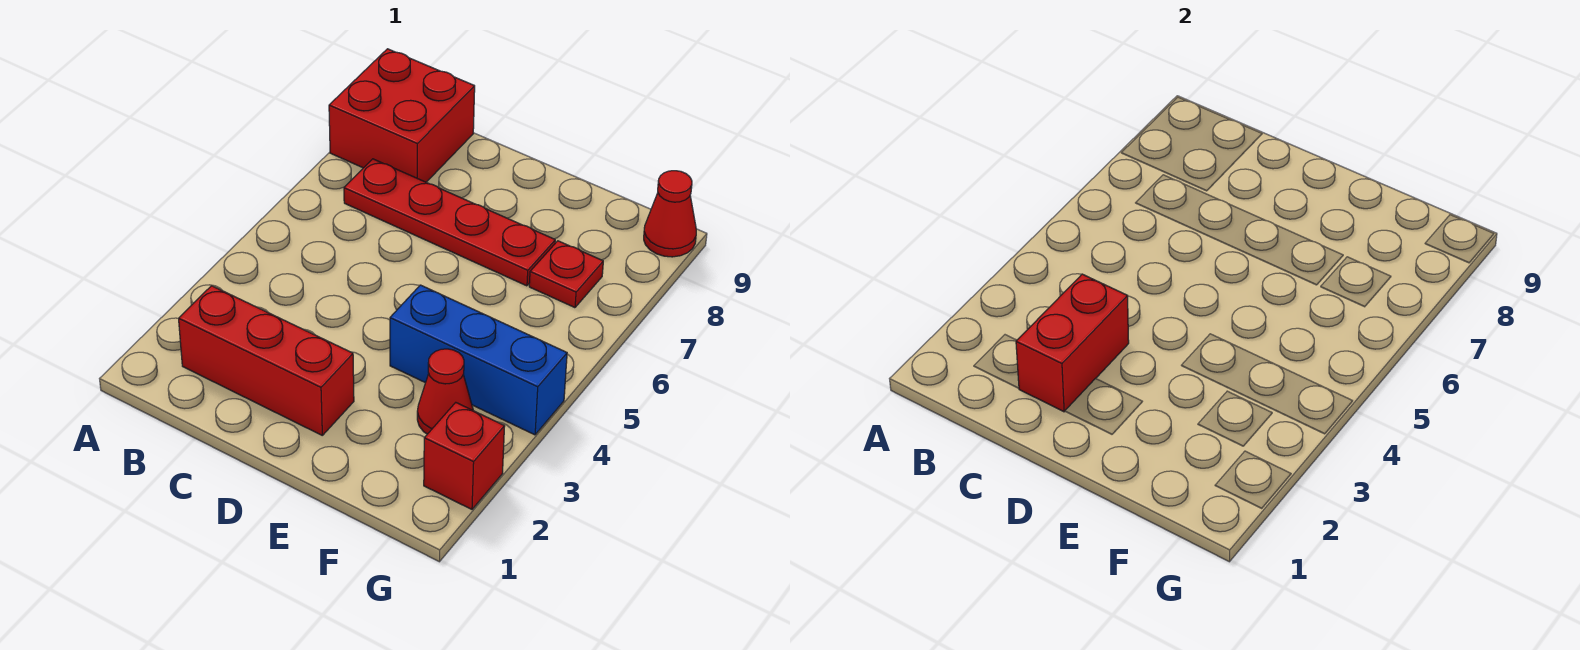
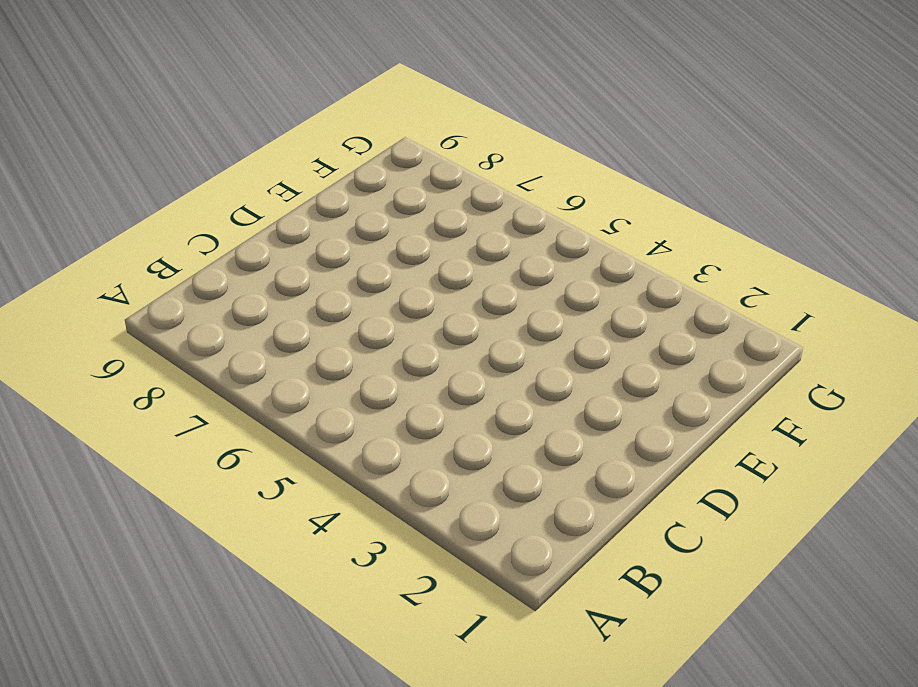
none -> red brick A8:B9 level 1
none -> red brick B2:D2 level 1

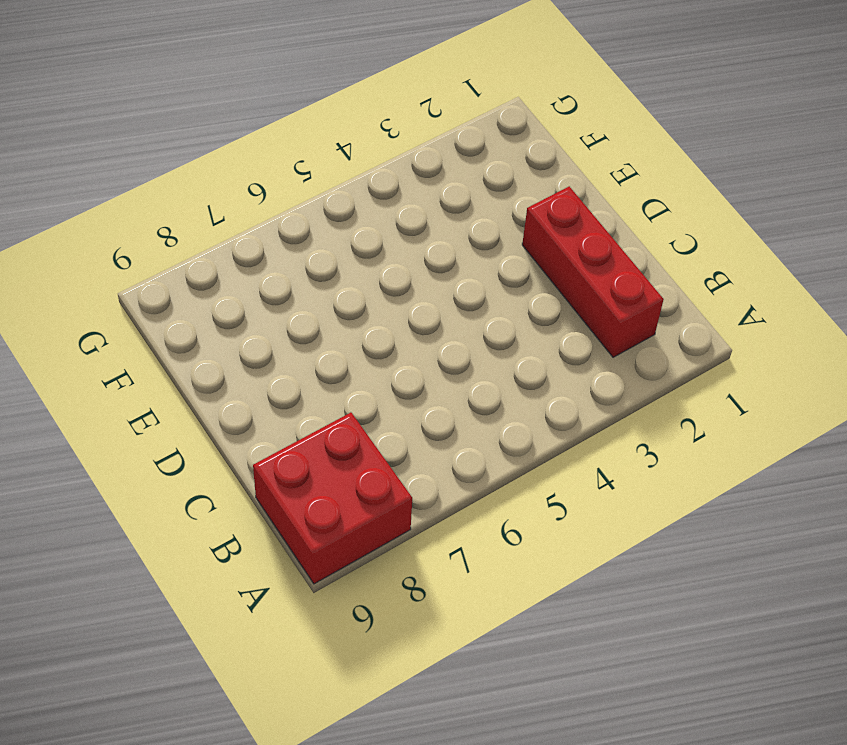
none -> red plate B7:E7 level 1
none -> blue brick E4:G4 level 1

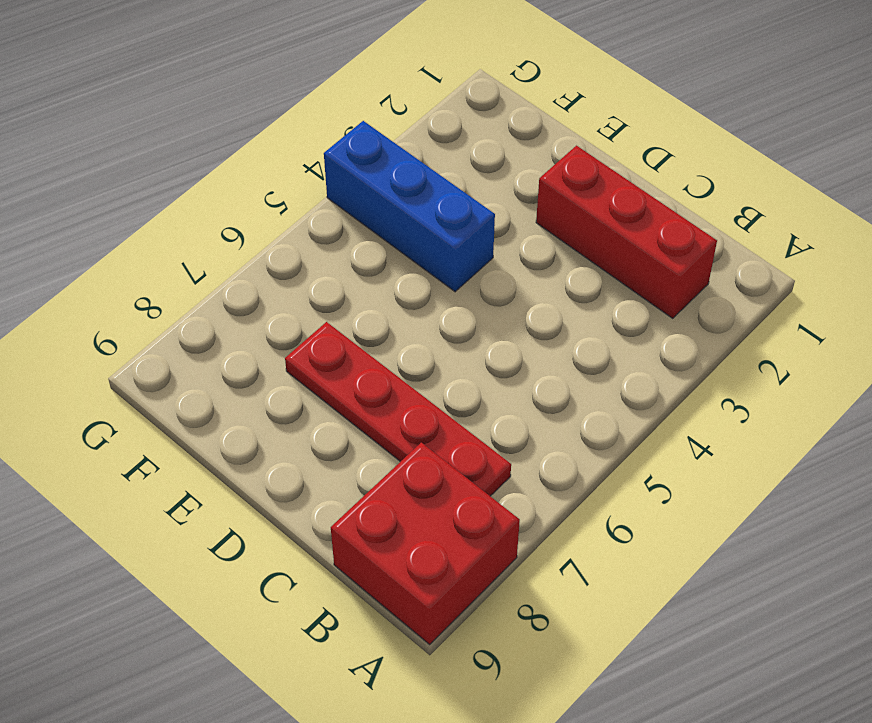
none -> red cone F3 level 1
none -> red plate F7 level 1

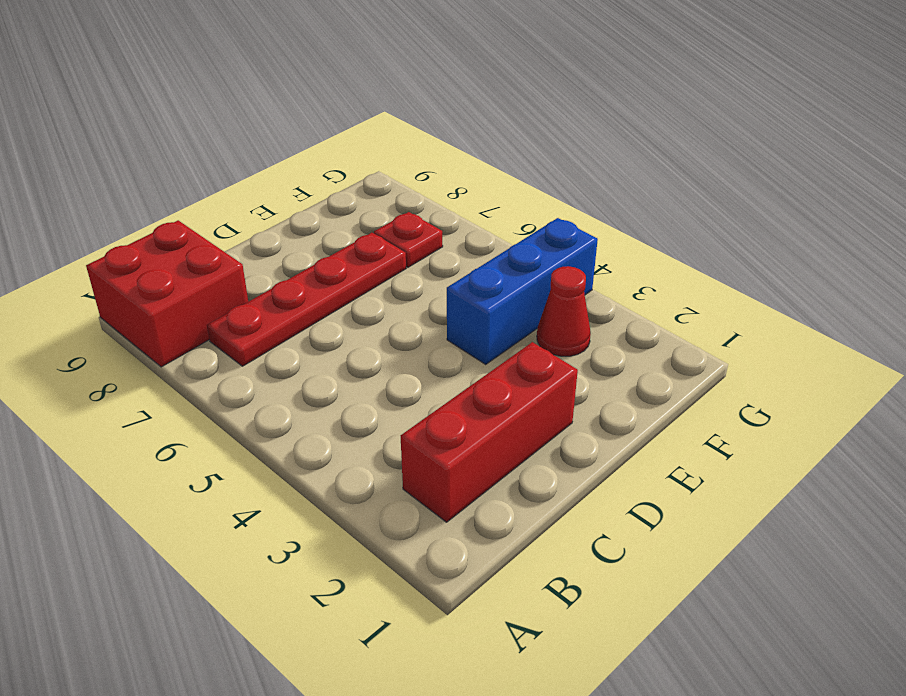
none -> red brick G2 level 1
none -> red cone G9 level 1

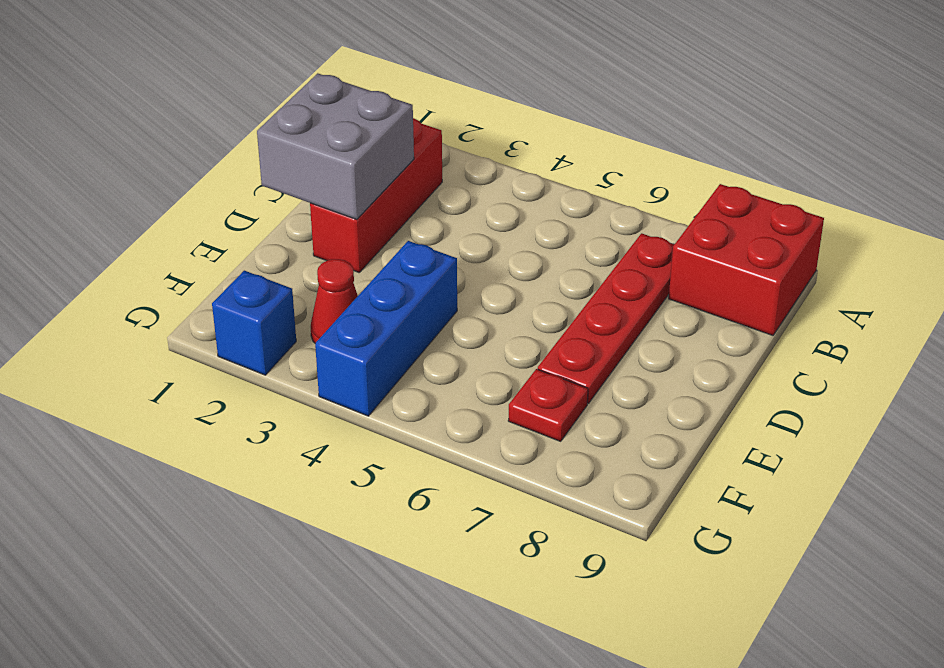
grey brick C1:D2 level 2 -> red brick C2:C3 level 2
blue brick G2 level 1 -> red brick G2 level 1
none -> red cone G9 level 1

